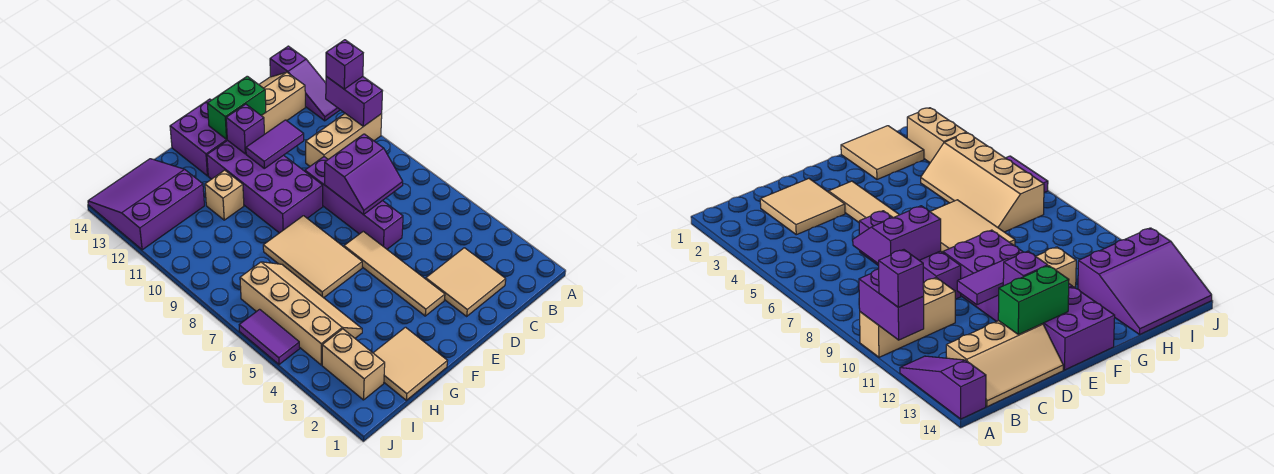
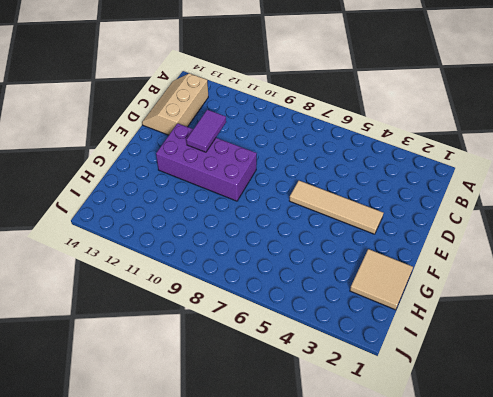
none -> tan brick A10:C10 level 1
none -> purple slope A12:A14 level 1 top 14
none -> tan tile C2:D3 level 1

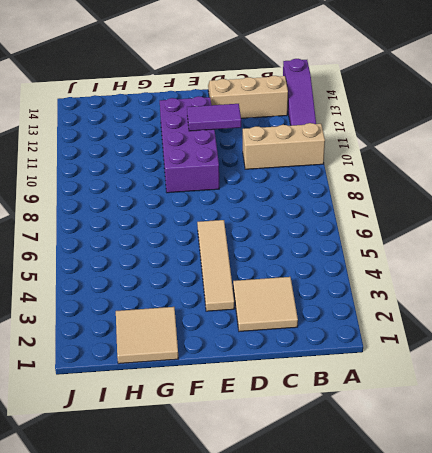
none -> purple brick D6:D9 level 1
none -> purple brick E13:F14 level 1
none -> tan tile F6:G8 level 1

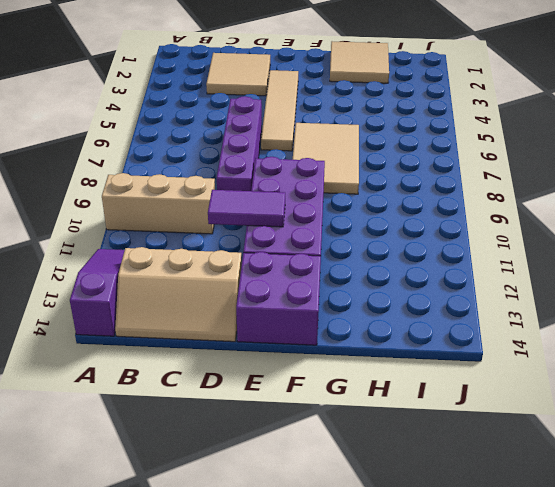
none -> tan brick G11 level 1
none -> tan slope H4:I7 level 1 top I
none -> purple slope H12:J14 level 1 top 12

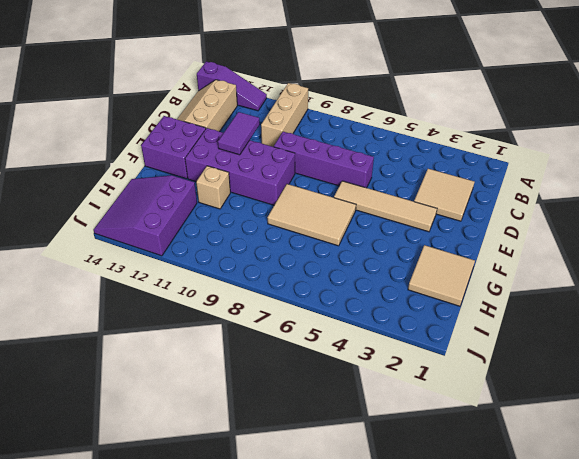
none -> tan slope H4:I7 level 1 top I
none -> tan brick I2:I3 level 1
none -> purple tile J5:J6 level 1

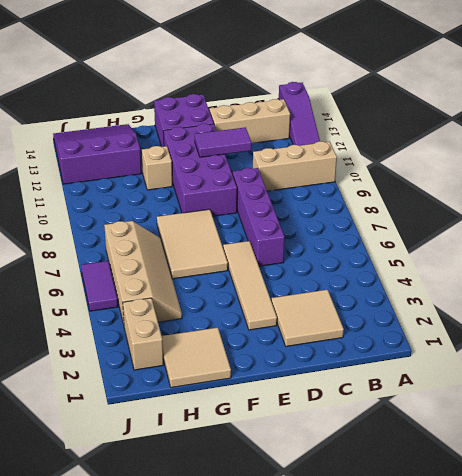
none -> purple brick A10:A11 level 2
none -> purple slope C7:D8 level 2 top 8
none -> green brick D13:E13 level 2

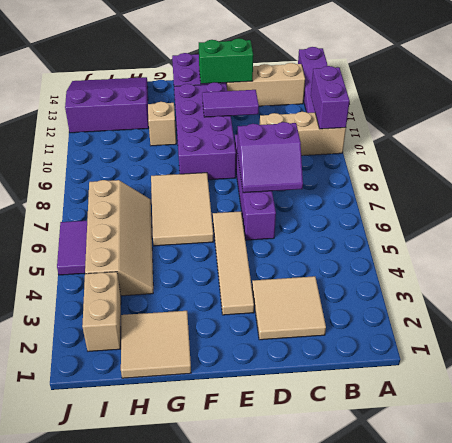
none -> purple brick E12 level 2
none -> purple brick A11 level 3

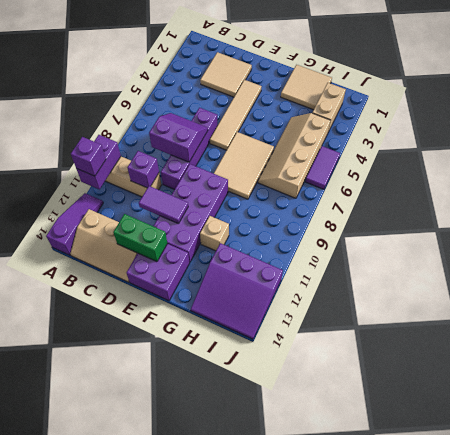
purple brick C10 level 2 -> purple brick E12 level 2

